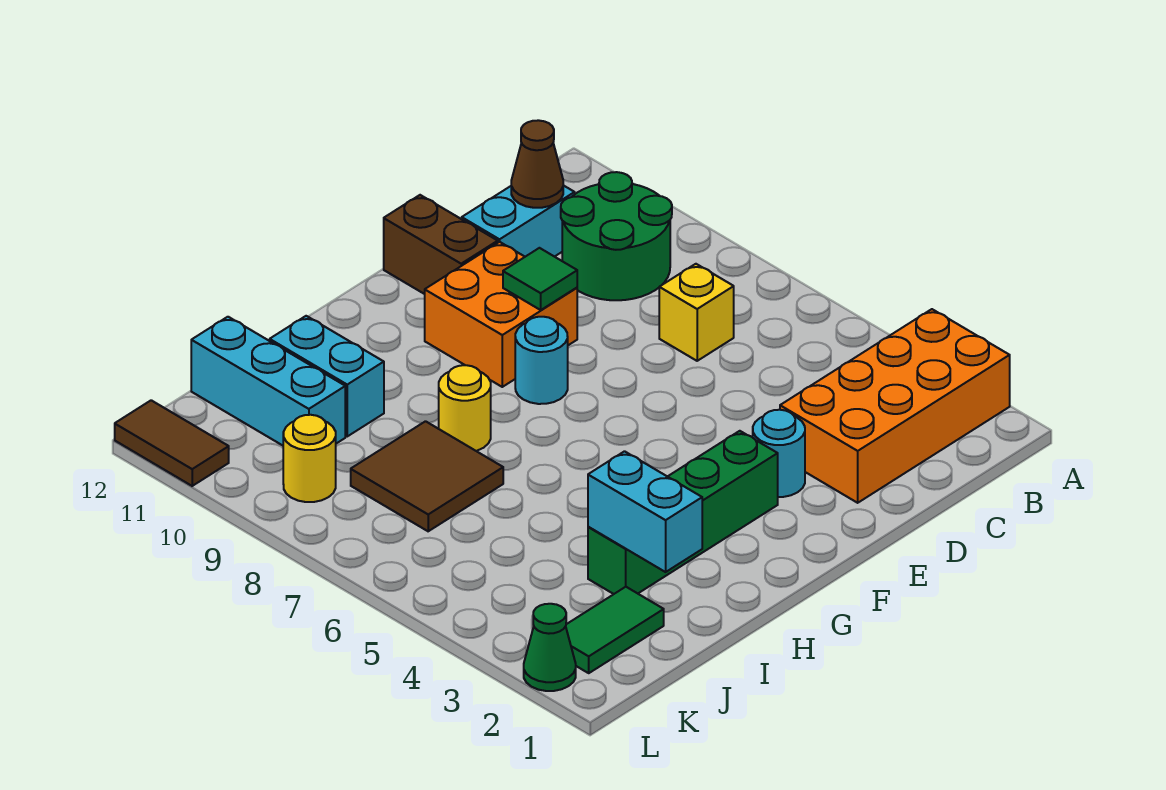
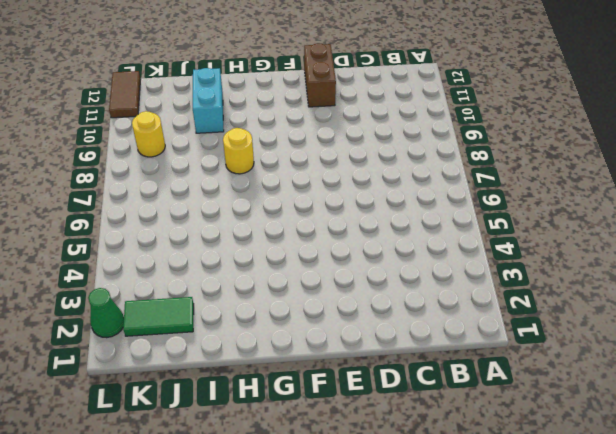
none -> orange brick A2:D3 level 1
none -> green round brick B9:C10 level 1
none -> yellow brick C7 level 1

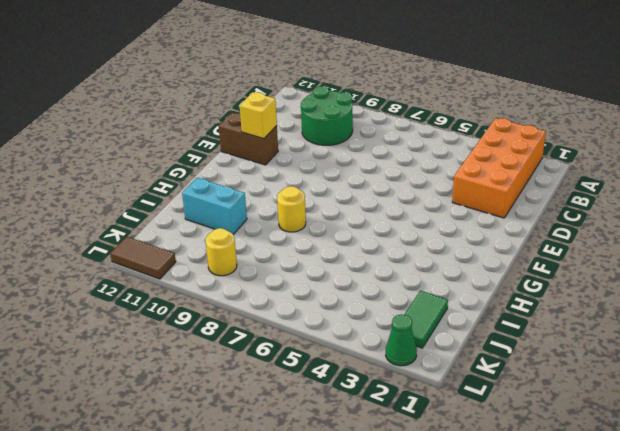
yellow brick E11 level 2 -> yellow brick C7 level 1
none -> cyan brick C11:D11 level 1
none -> cyan round brick E3 level 1
none -> orange brick E9:F10 level 1

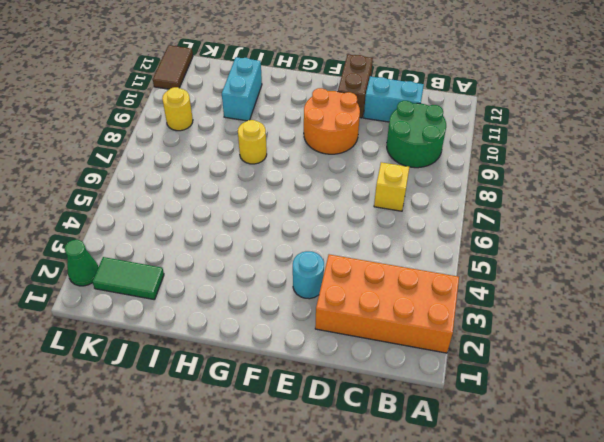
orange round brick E9:F10 level 1 -> orange brick E9:F10 level 1
none -> green brick F3:I3 level 1
none -> cyan round brick F8 level 1
none -> brown tile I7:J8 level 1

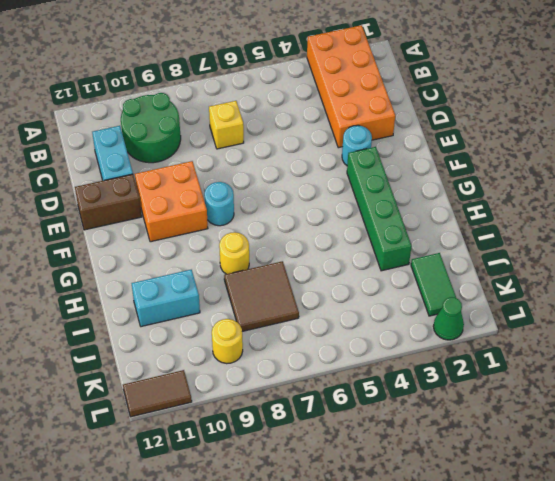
none -> cyan brick J10:J12 level 1
none -> brown cone C11 level 2
none -> green tile E9 level 2

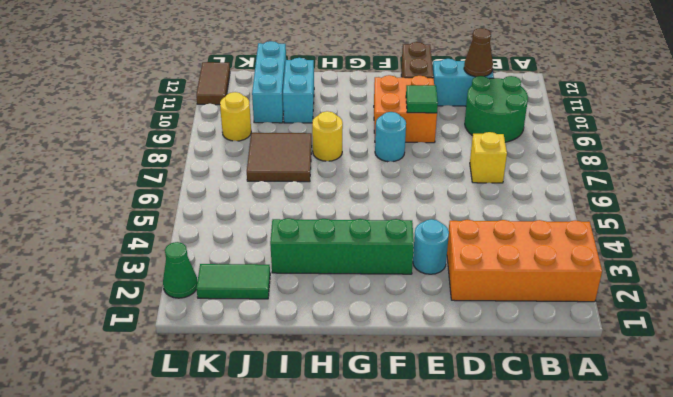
none -> cyan brick I2:I3 level 2

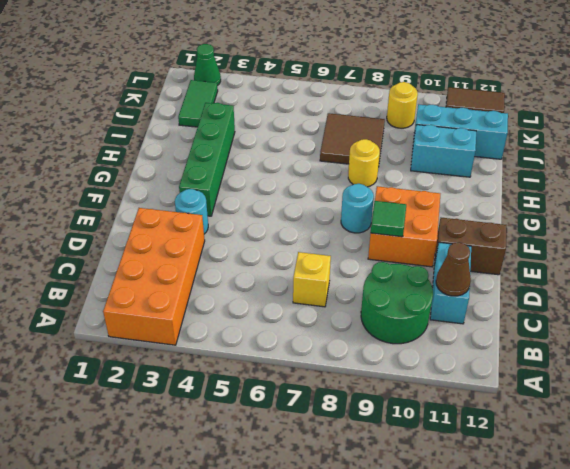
none -> cyan brick I2:I3 level 2

